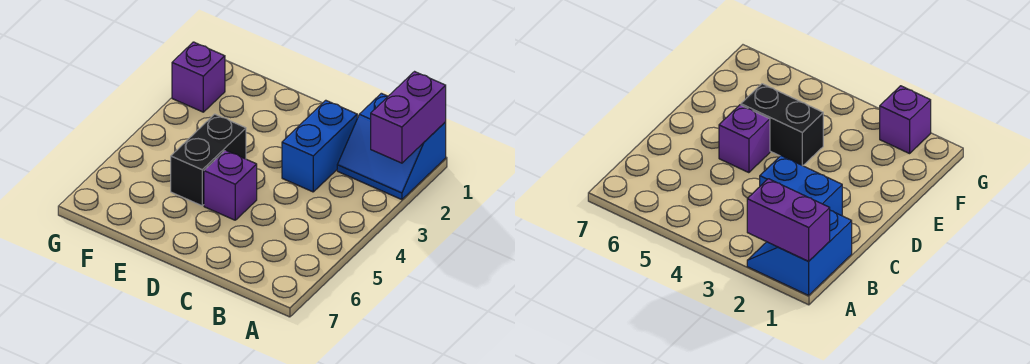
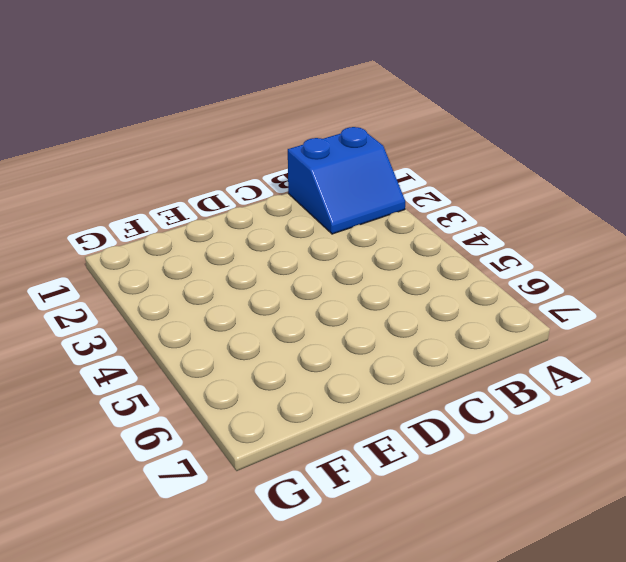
none -> blue brick C2:C3 level 1
none -> purple brick D5 level 1

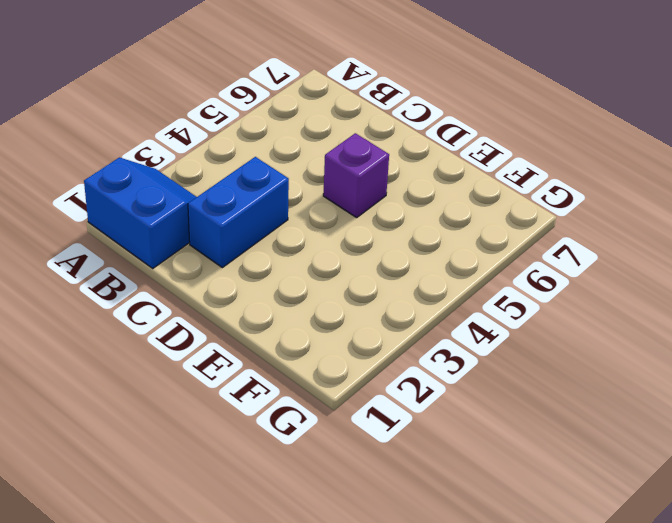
none -> black brick E4:E5 level 1
none -> purple brick G2 level 1

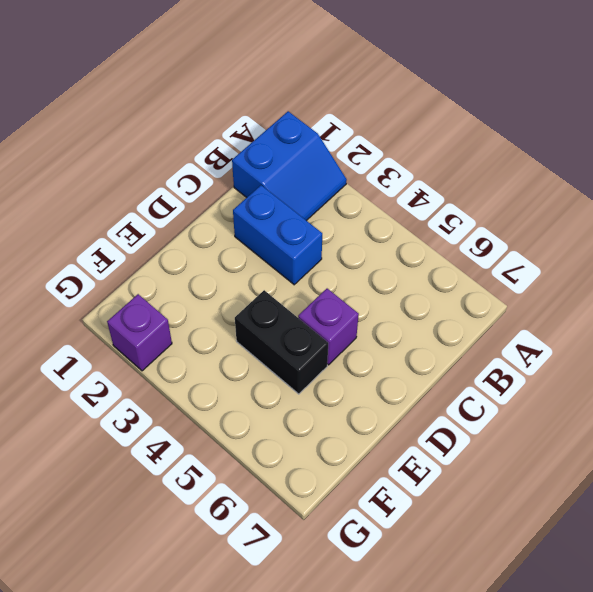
none -> purple brick A1:A2 level 2

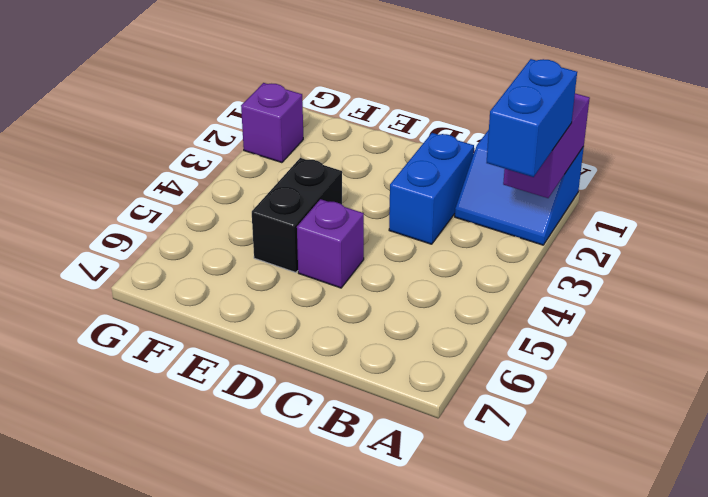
blue brick A2:A3 level 3 -> none

